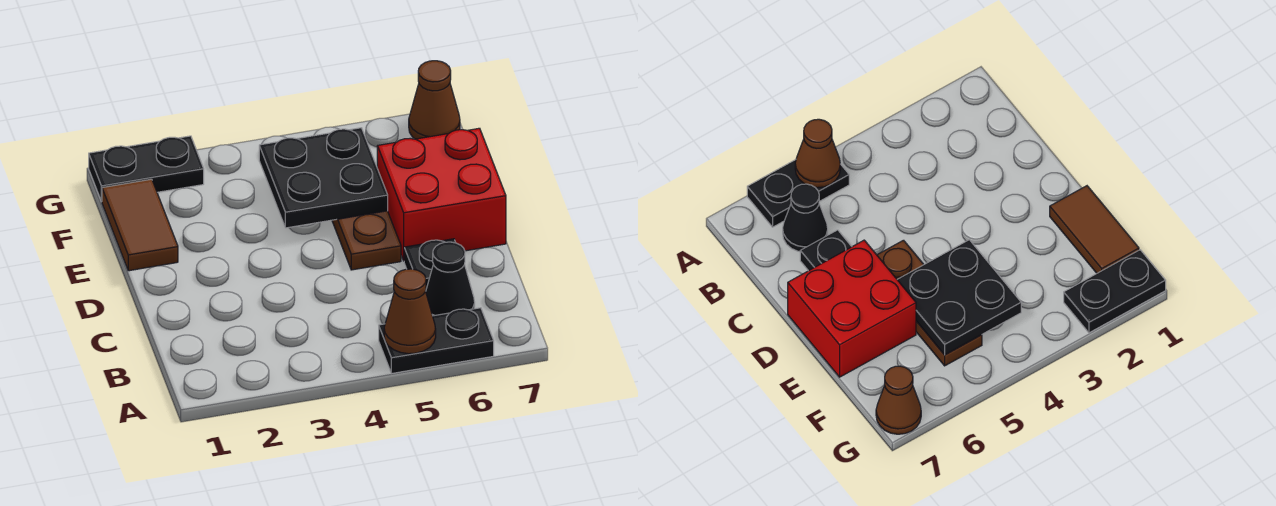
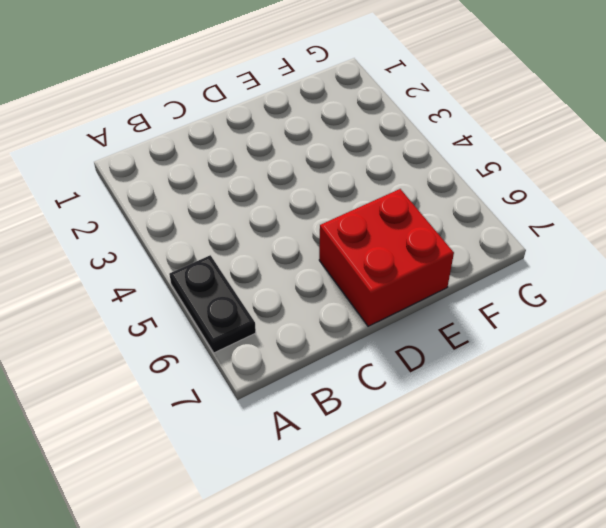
none -> black cone B6 level 1
none -> black plate C6 level 1

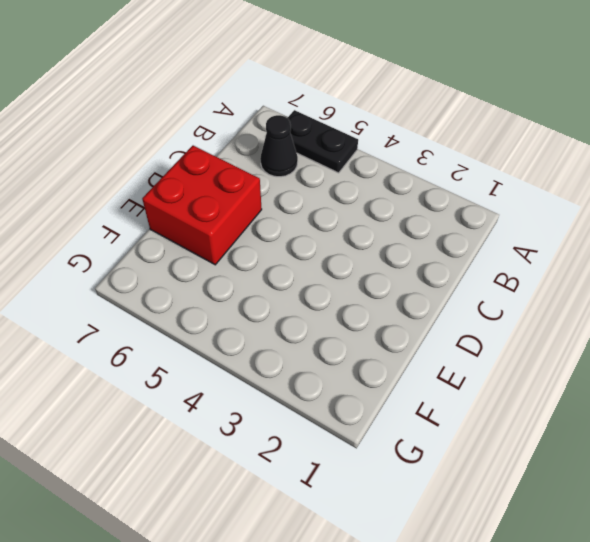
none -> black plate C6 level 1
none -> brown plate D5:F5 level 1

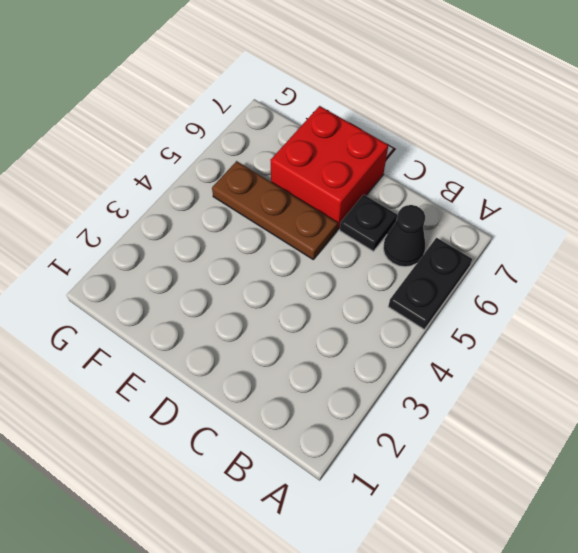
none -> brown tile E1:F1 level 1
none -> black plate G1:G2 level 1

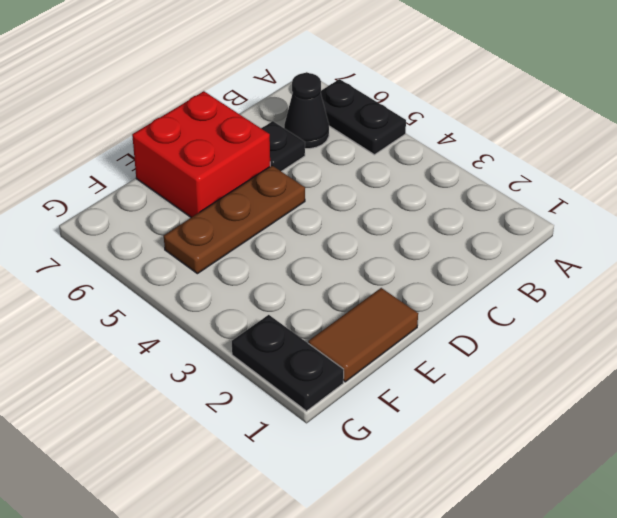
none -> brown cone G7 level 1
none -> brown cone A5 level 2

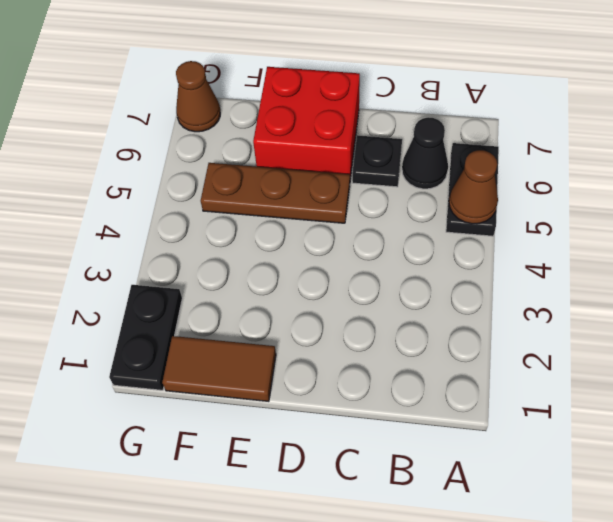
none -> black plate E4:F5 level 2

